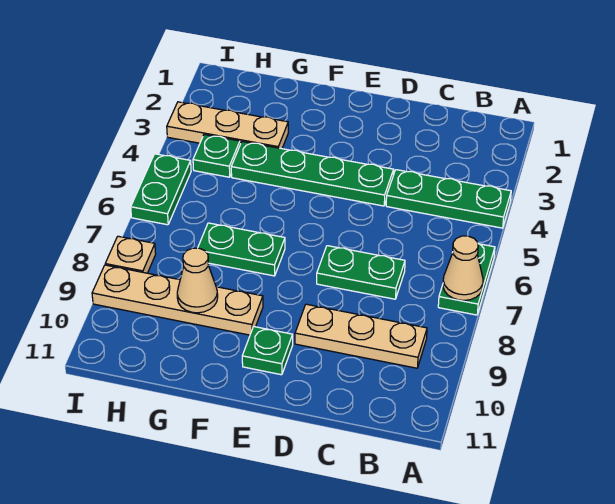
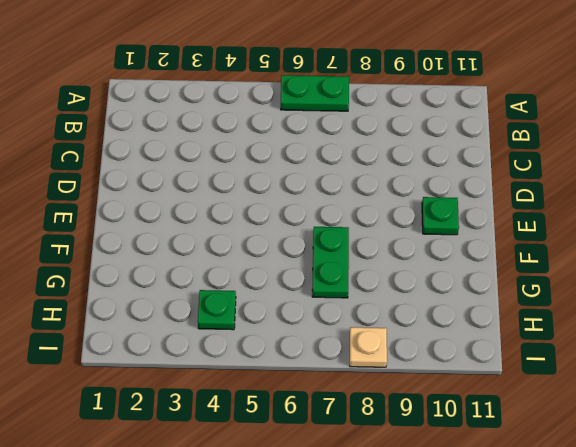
none -> green plate A4:C4 level 1
none -> tan plate B9:D9 level 1
none -> green plate C7:D7 level 1

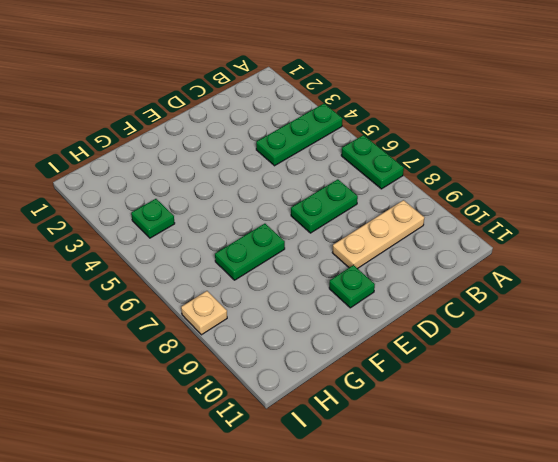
none -> green plate D4:G4 level 1
none -> tan plate F9:I9 level 1
none -> tan plate G3:I3 level 1

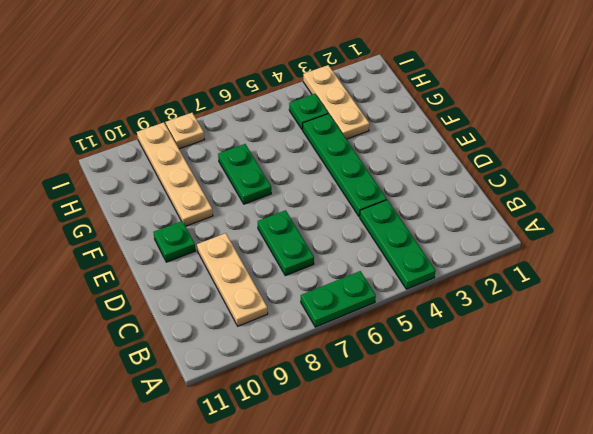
none -> green plate I5:I6 level 1
none -> tan cone A7 level 2
none -> tan cone G9 level 2

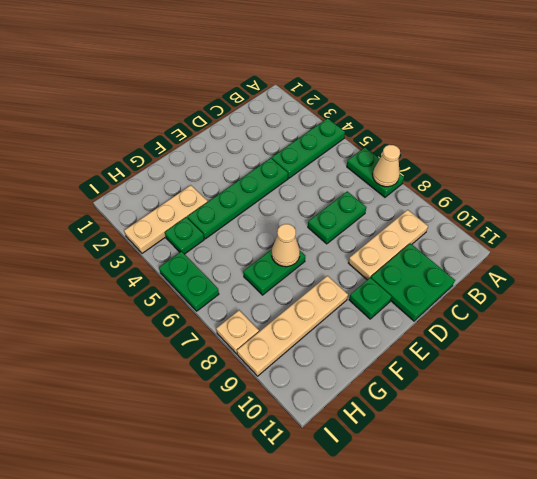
green plate C10:D11 level 1 -> none
tan cone F7 level 2 -> tan cone G9 level 2

